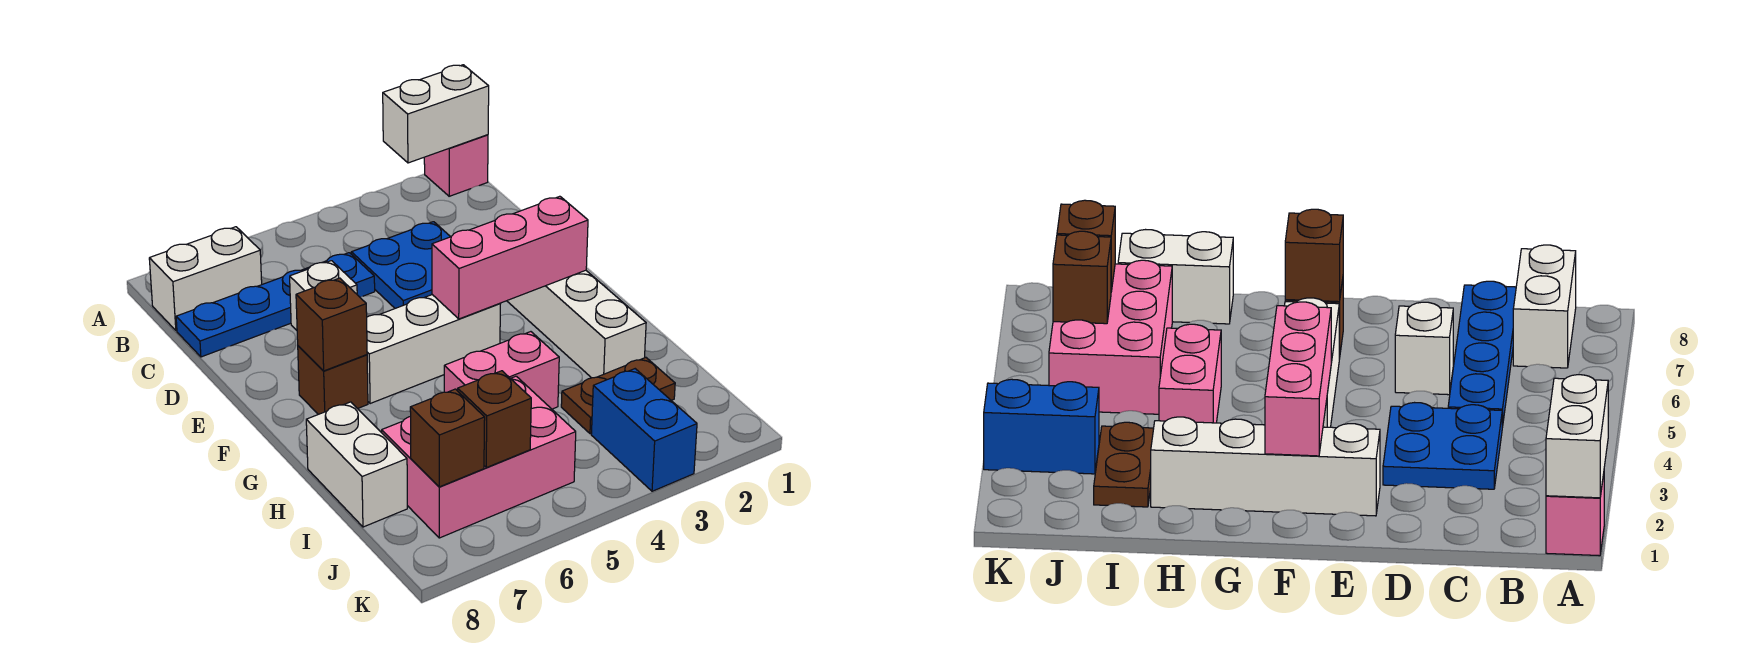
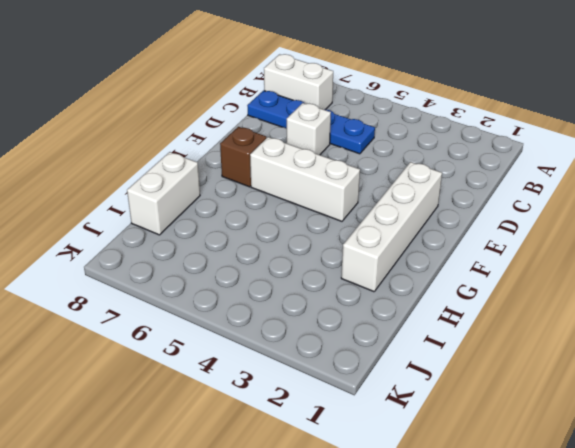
none -> pink brick A1 level 1
none -> blue plate C3:D4 level 1
none -> pink brick H4:H5 level 1

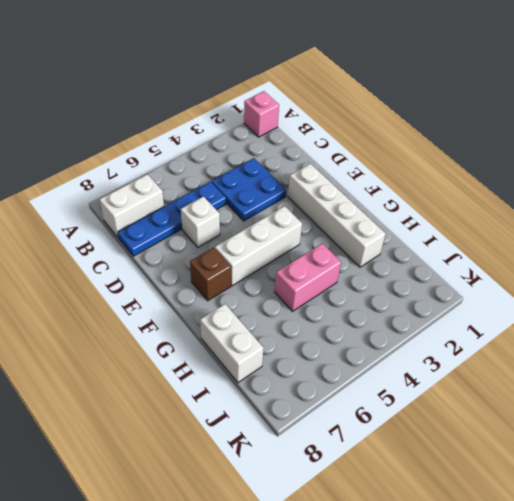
none -> brown plate I2:I3 level 1
none -> pink brick I5:J7 level 1
none -> blue brick J3:K3 level 1

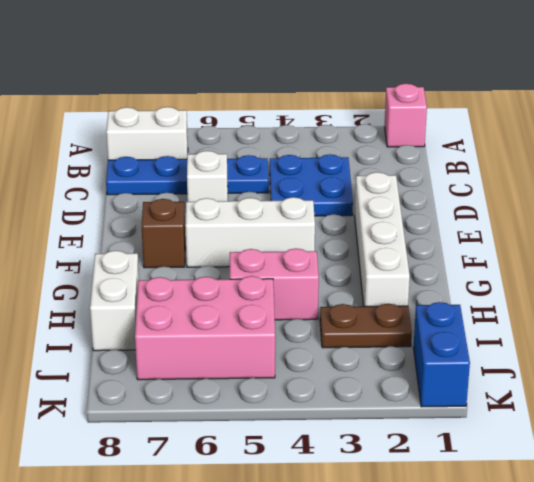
blue brick J1:K1 level 1 -> blue brick J3:K3 level 1
none -> white brick A1:A2 level 2
none -> pink brick F2:F4 level 2
none -> brown brick F7 level 2

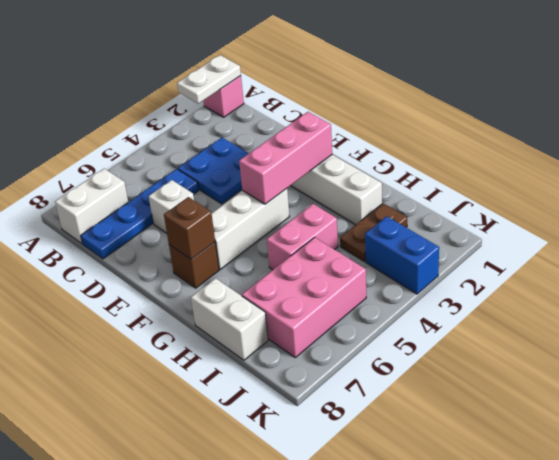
white plate A1:A2 level 2 -> white brick A1:A2 level 2
none -> brown brick J6 level 2
none -> brown brick J7 level 2

